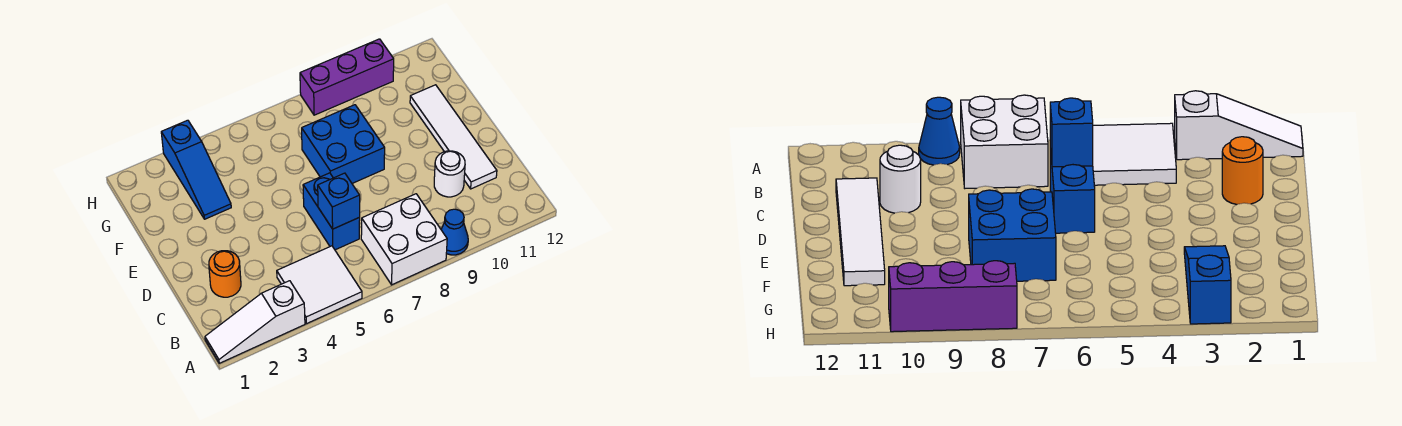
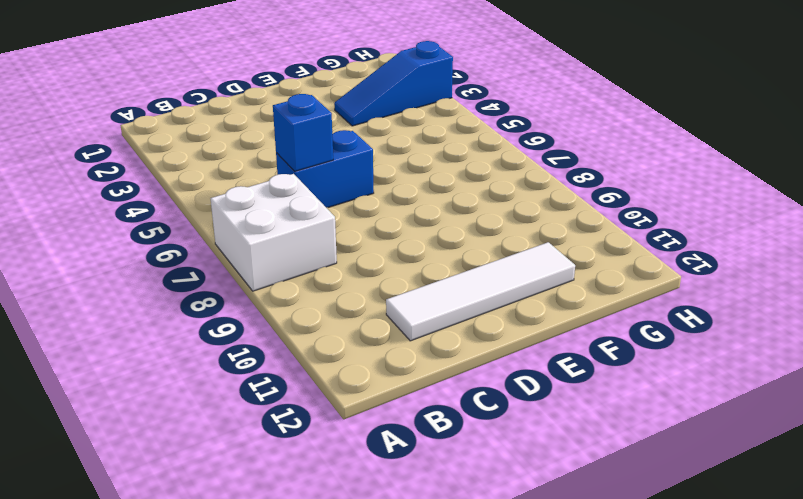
none -> white slope A1:A3 level 1 top 3
none -> white tile A4:B5 level 1
none -> blue cone A9 level 1

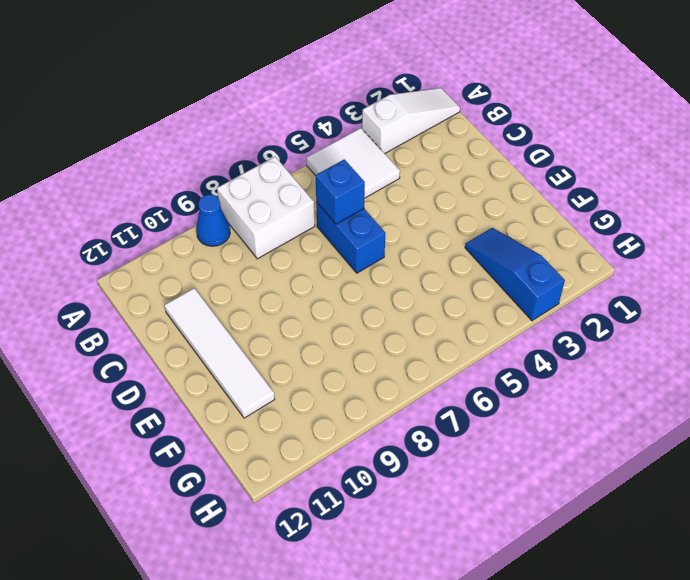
none -> orange round brick C2 level 1
none -> white round brick C10 level 1
none -> blue brick E7:F8 level 1

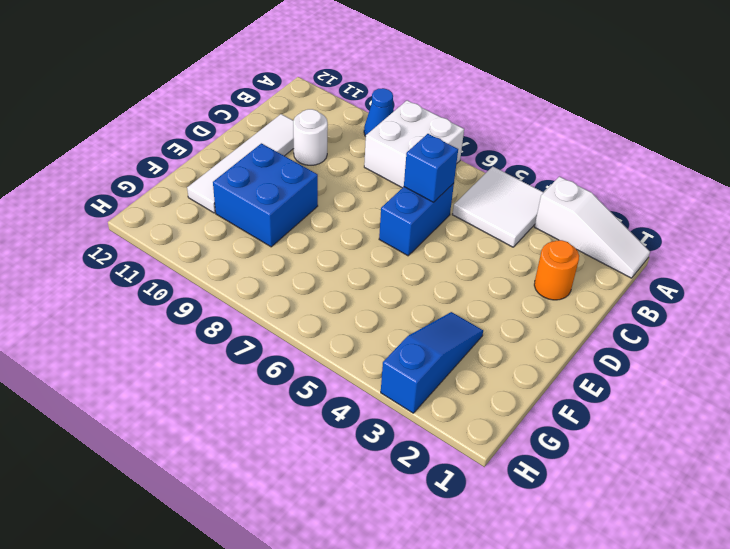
blue brick E9:F10 level 1 -> blue brick E7:F8 level 1
none -> purple brick H8:H10 level 1

